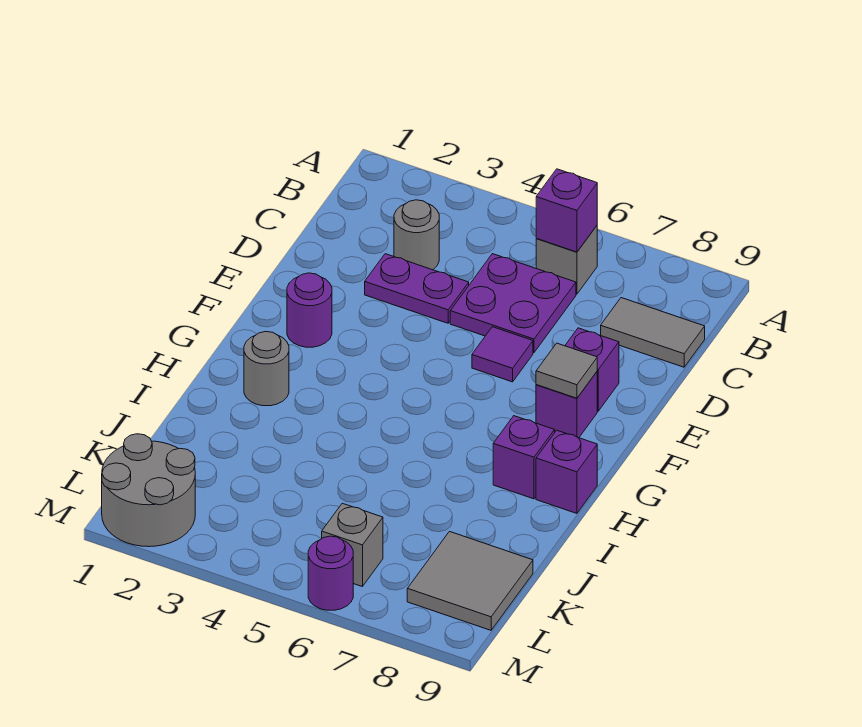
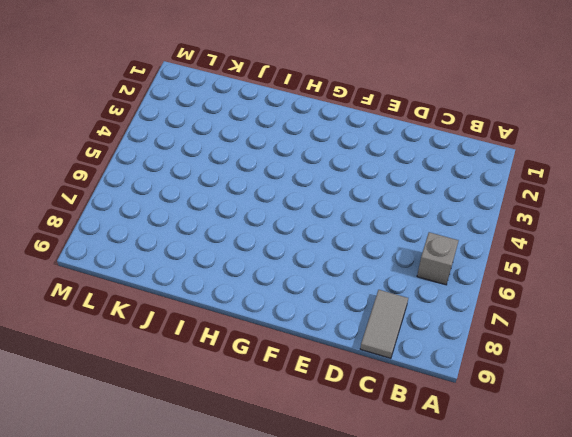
none -> grey round brick C3 level 1
none -> purple plate C5:D6 level 1
none -> purple plate D3:D4 level 1

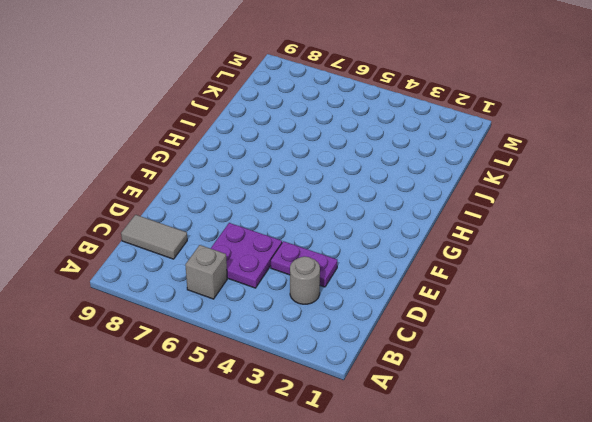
none -> purple tile E6 level 1
none -> purple brick E8 level 1
none -> purple round brick F2 level 1

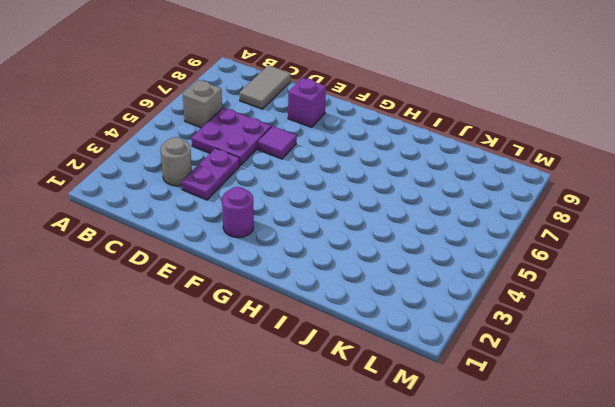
none -> purple brick F8 level 1
none -> grey round brick H2 level 1
none -> purple brick H8 level 1

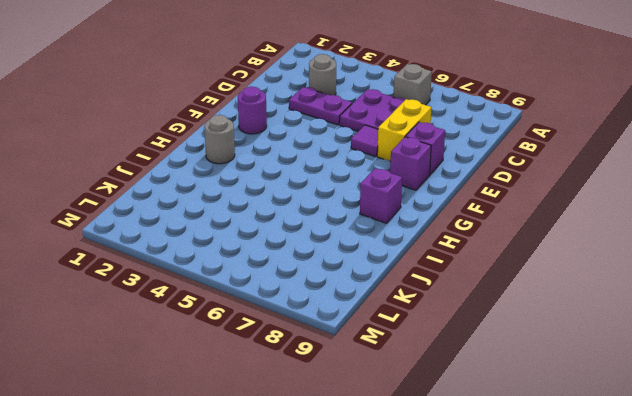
yellow brick D7:E7 level 1 -> none
none -> grey tile C8:C9 level 1
none -> purple brick H9 level 1
none -> grey tile K8:L9 level 1

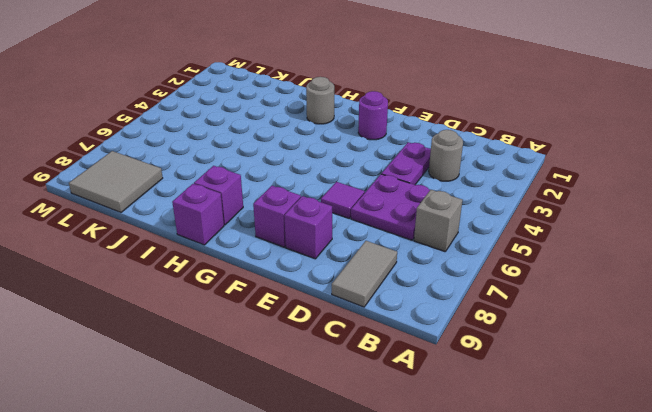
none -> grey round brick L1:M2 level 1
none -> grey brick L6 level 1
none -> purple round brick M6 level 1

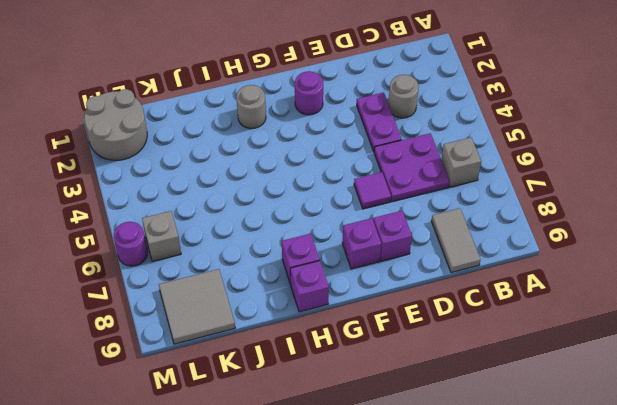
none -> purple brick B6 level 2
none -> grey tile F8 level 2

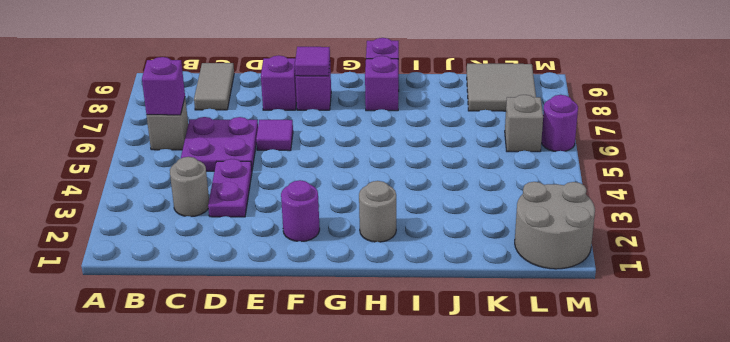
purple tile F8 level 2 -> grey tile F8 level 2

